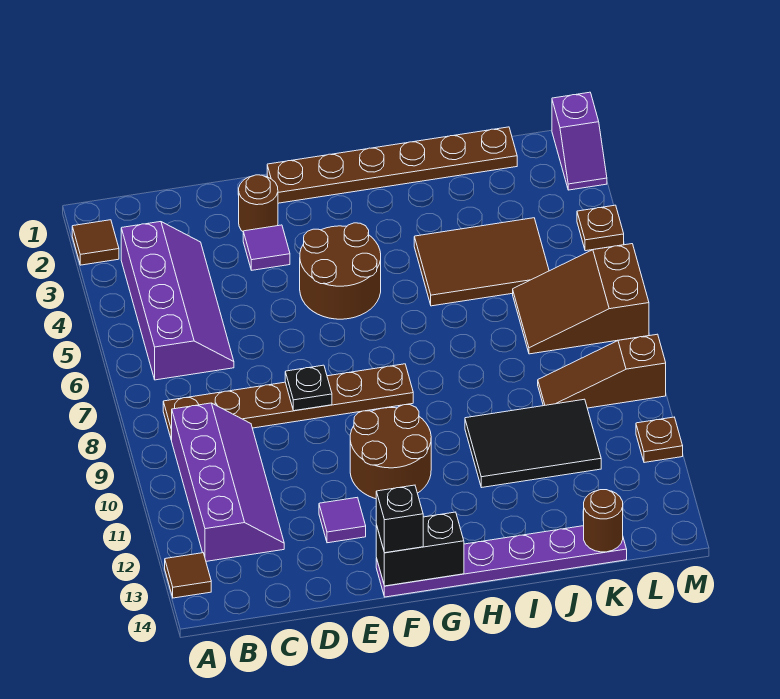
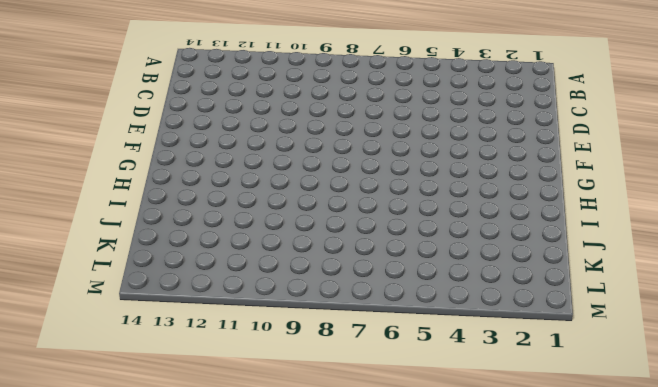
none -> brown tile A2 level 1
none -> brown tile A13 level 1
none -> purple slope B3:C6 level 1 top B

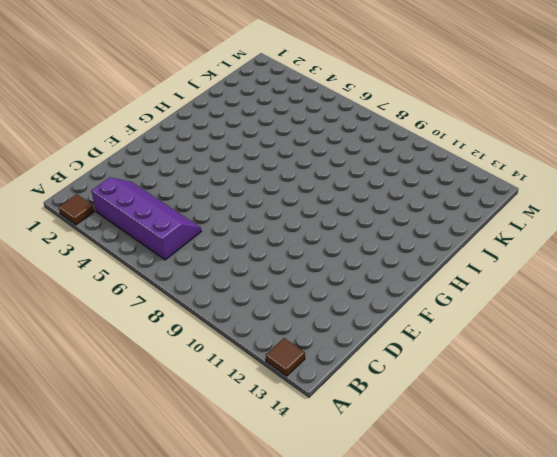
none -> brown plate B8:G8 level 1
none -> purple slope B9:C12 level 1 top B
none -> brown round brick E2 level 1

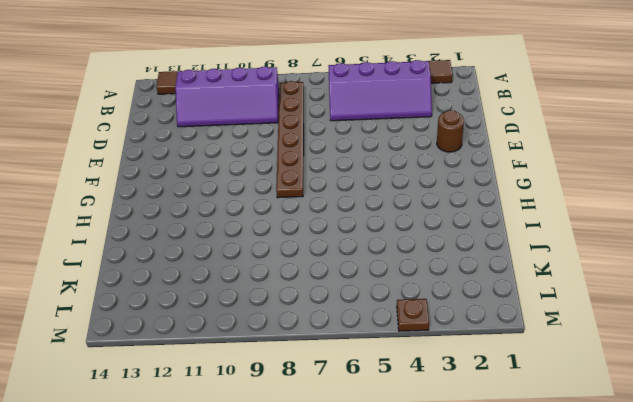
none -> purple tile E3 level 1
none -> purple tile E12 level 1
none -> brown plate F1:K1 level 1

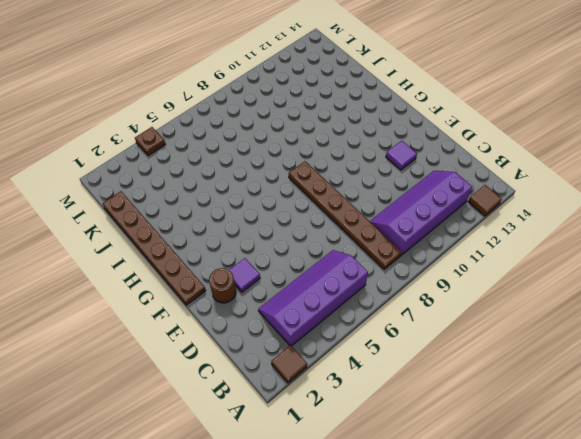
none -> brown round brick F4:G5 level 1
none -> brown round brick F10:G11 level 1
none -> purple plate F14:K14 level 1

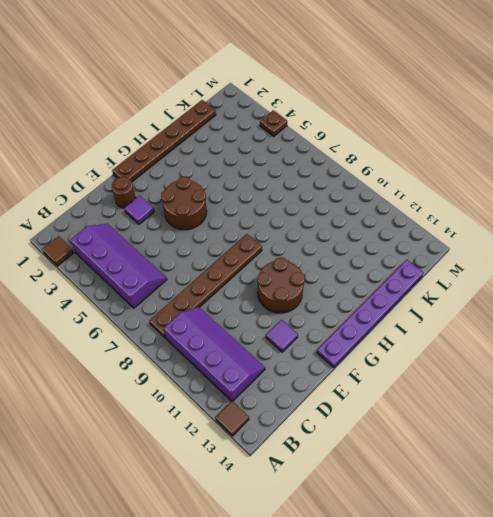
none -> brown tile I4:K5 level 1
none -> black tile I10:K11 level 1
none -> brown slope K6:M7 level 1 top M

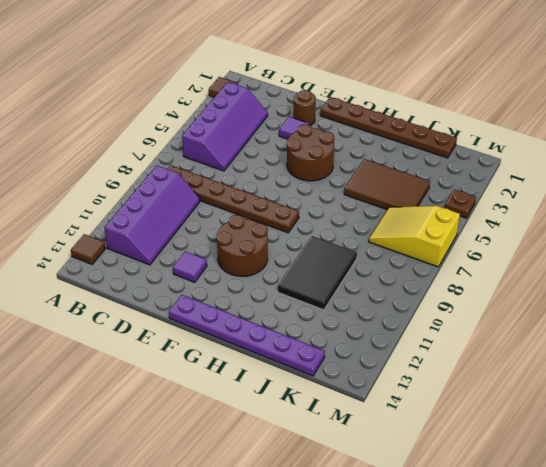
black tile I9:J11 level 1 -> black tile I10:K11 level 1
yellow slope K6:M7 level 1 top M -> brown slope K6:M7 level 1 top M
none -> brown slope K9:M9 level 1 top M
none -> purple slope M1:M2 level 1 top 1
none -> brown plate M11 level 1

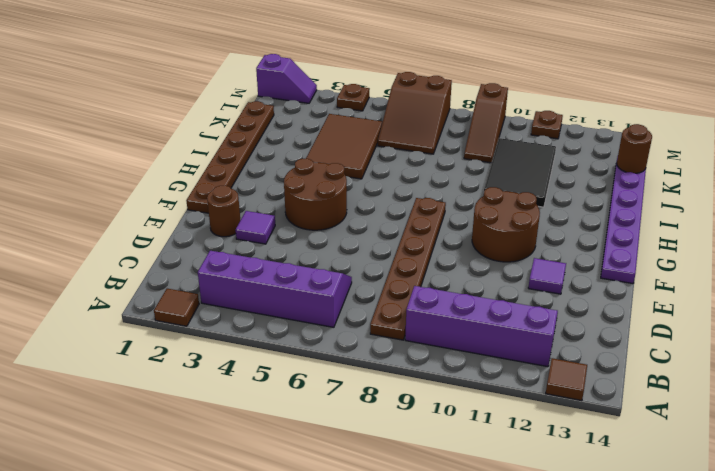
none -> black plate E8 level 2
none -> black brick F14:G14 level 2
none -> black brick F14 level 3

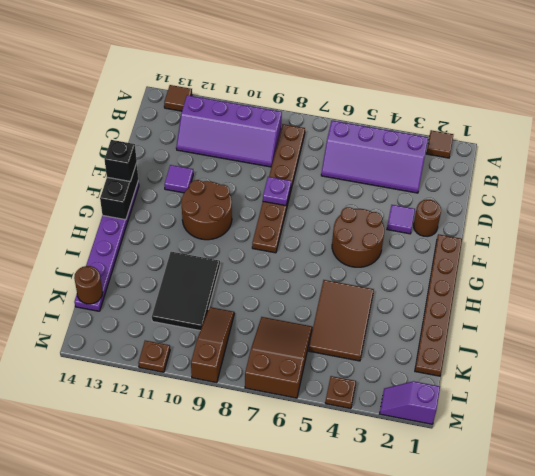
purple plate E8 level 2 -> black plate E8 level 2

